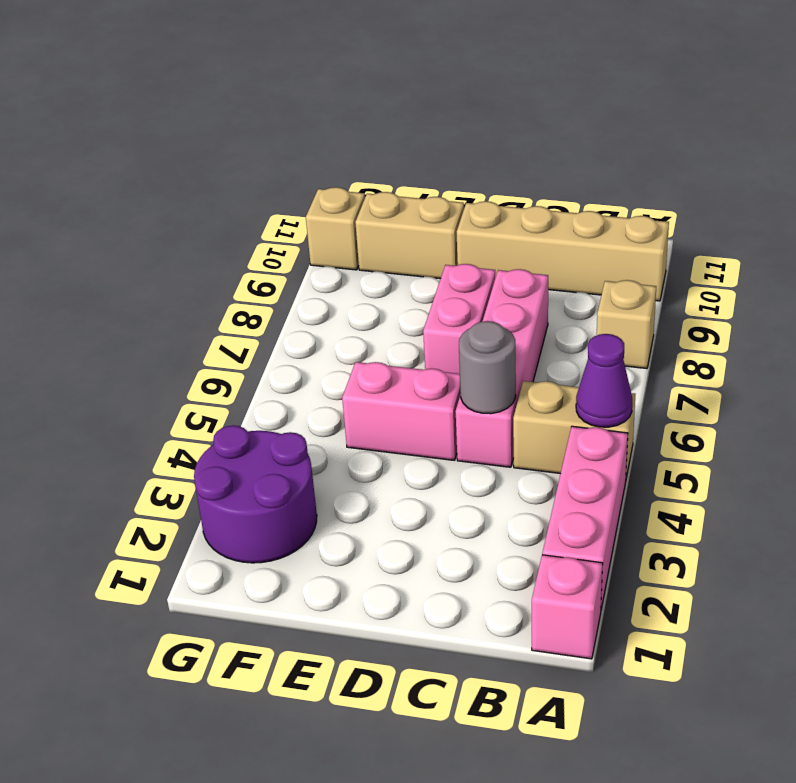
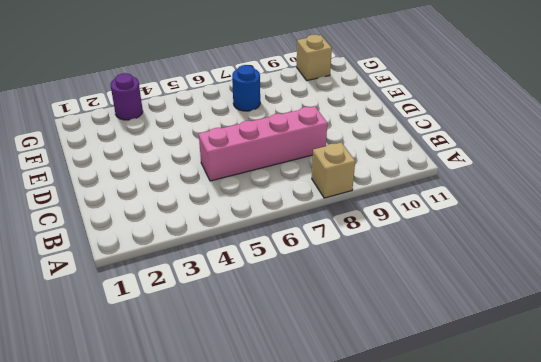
blue round brick F7 level 1 -> none
purple round brick G3 level 1 -> purple round brick F2:G3 level 1
none -> pink brick A1 level 1
none -> pink brick A2:A4 level 1
none -> tan brick A5:B5 level 1

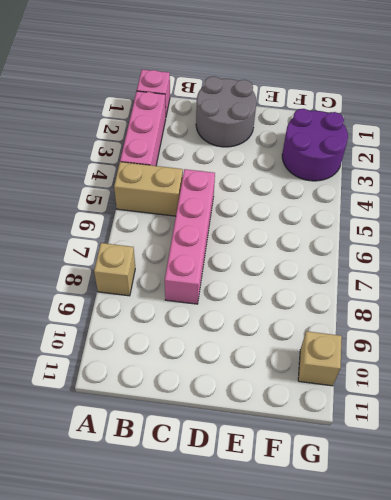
grey round brick C1:D2 level 1 -> none
none -> tan brick A10:D10 level 1
none -> pink brick D5:E5 level 1
none -> pink brick D7:D8 level 1

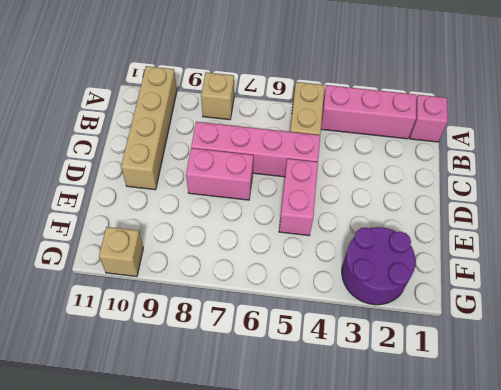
none -> tan brick E10:F10 level 1
none -> purple cone A5 level 2
none -> grey round brick C5 level 2

